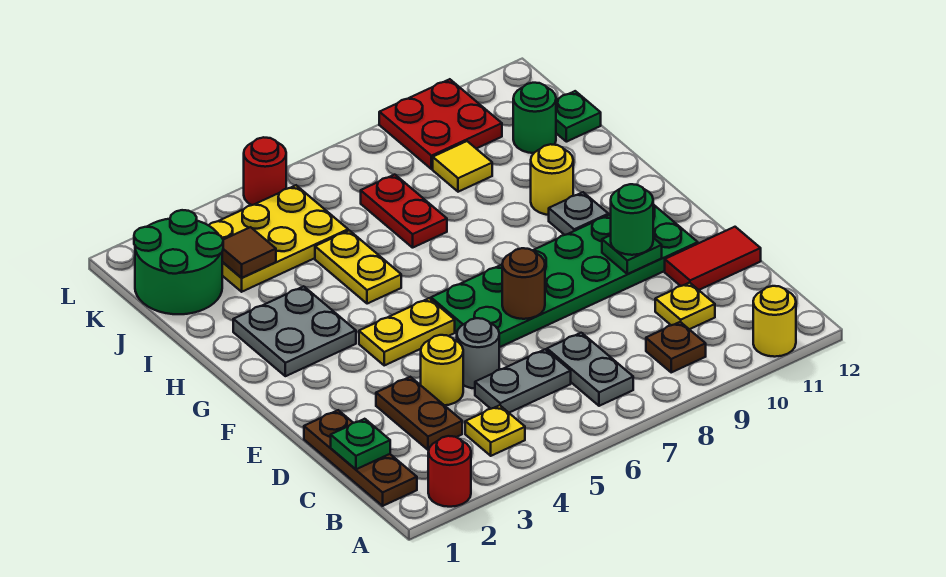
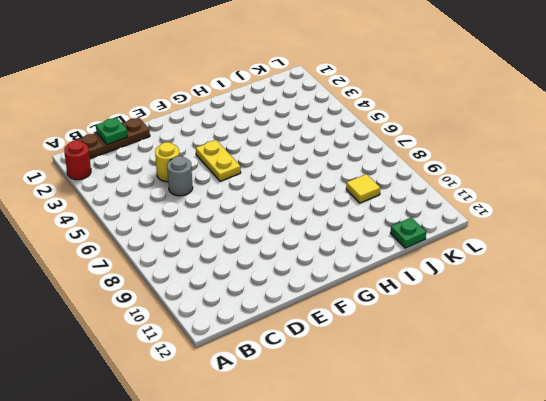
none -> yellow round brick A11 level 1
none -> yellow plate B4 level 1
none -> grey plate B7:C7 level 1
none -> brown plate B9 level 1

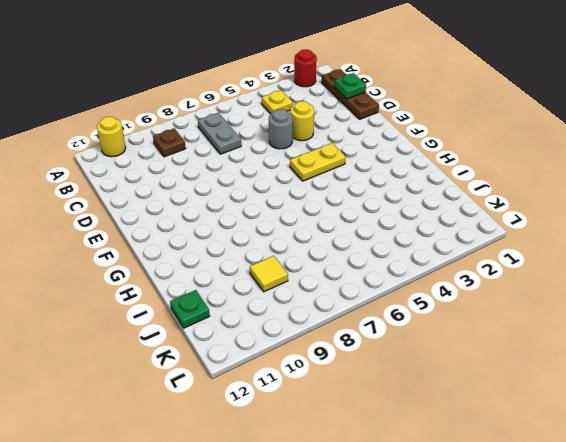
none -> brown plate C3:D3 level 1
none -> grey plate C5:C6 level 1
none -> yellow plate C10 level 1
none -> red tile D11:D12 level 1

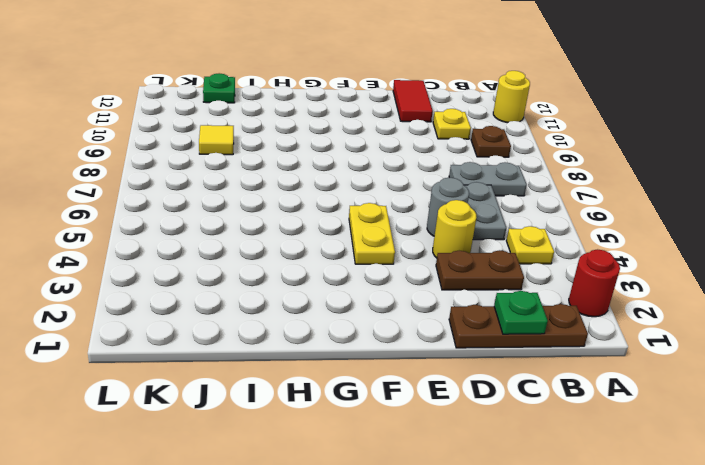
none -> green plate E6:F11 level 1
none -> grey plate G2:H3 level 1
none -> grey plate G10 level 1
none -> yellow plate H5:I5 level 1

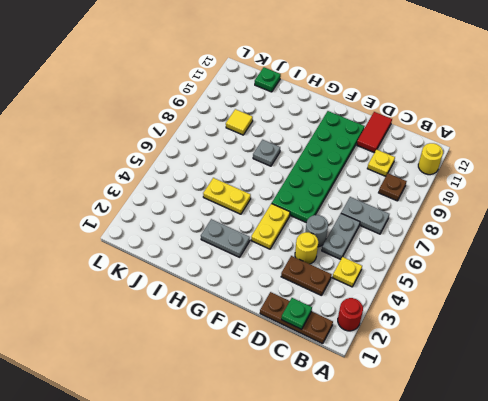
grey plate G3:H3 level 1 -> grey plate G2:H3 level 1
grey plate H8 level 1 -> grey plate G10 level 1
none -> yellow round brick H10 level 1
none -> red plate I7:J7 level 1
none -> green round brick J1:K2 level 1
none -> yellow plate J3:K5 level 1

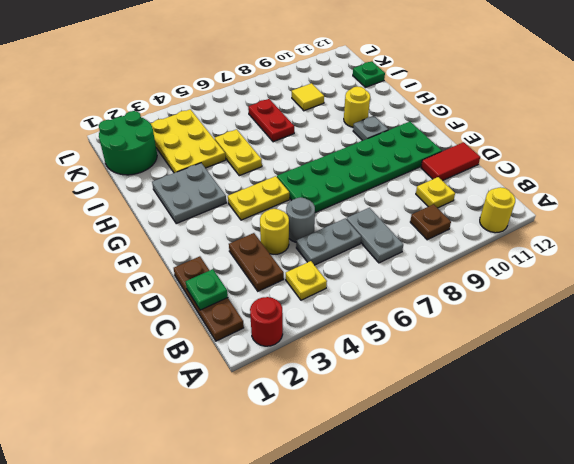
yellow plate I3:K4 level 1 -> yellow plate J3:K5 level 1
none -> green round brick J11 level 1
none -> red plate K9:L10 level 1
none -> red round brick L5 level 1
none -> brown round brick E7 level 2

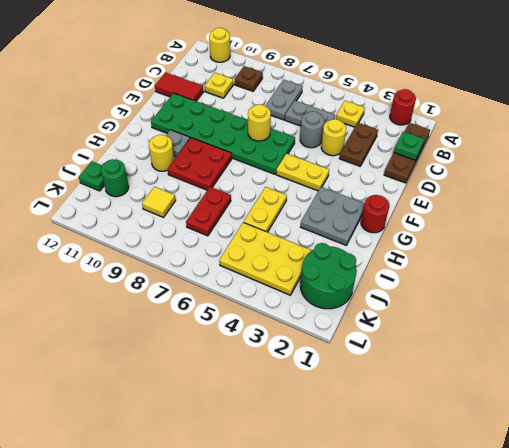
yellow round brick E7 level 2 -> brown round brick E7 level 2
red round brick G1 level 1 -> red round brick L5 level 1
red plate G8:H9 level 1 -> red plate K9:L10 level 1
none -> green plate E10 level 2
none -> brown tile J3 level 2
none -> green round brick E10 level 3

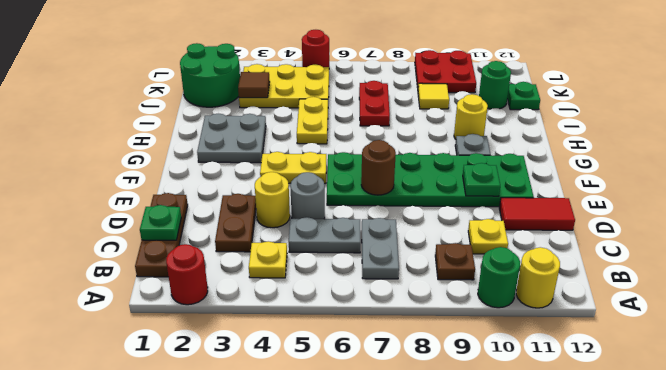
green round brick A10 level 1 -> green round brick E10 level 3

